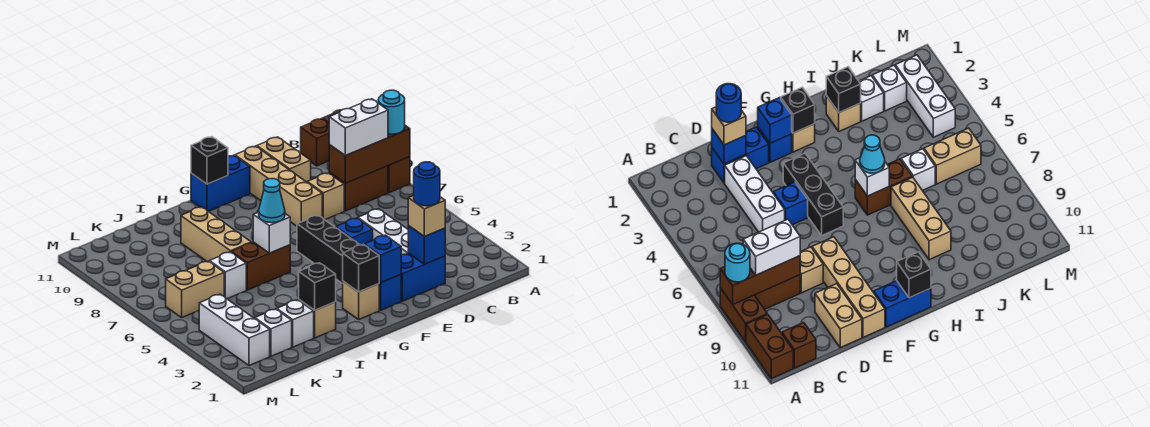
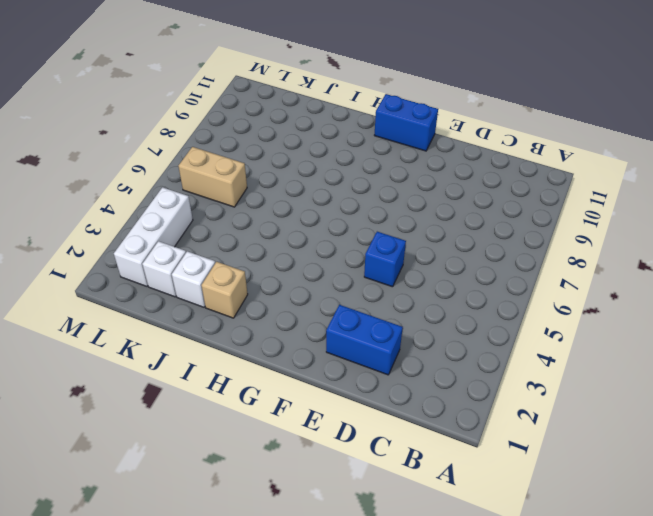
none -> brown brick A8:A9 level 1
none -> brown brick A10:A11 level 1
none -> brown brick B8:C8 level 1
none -> brown brick B11 level 1

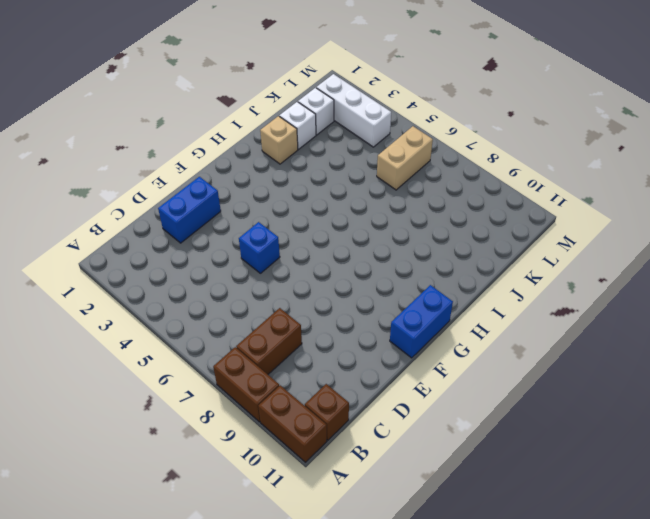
none -> white brick D3:D5 level 1
none -> tan brick D8 level 1
none -> tan brick D10:D11 level 1
none -> tan brick E8:E11 level 1

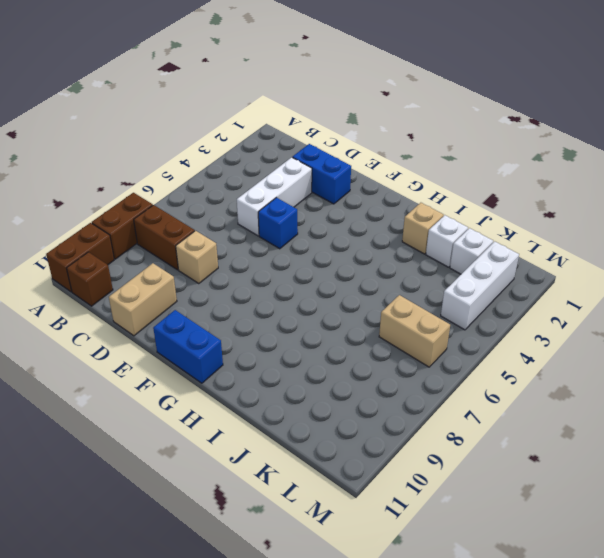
none -> tan brick E8:E11 level 1
none -> blue brick F2 level 1
none -> black brick F4:F6 level 1
none -> tan brick G2 level 1

